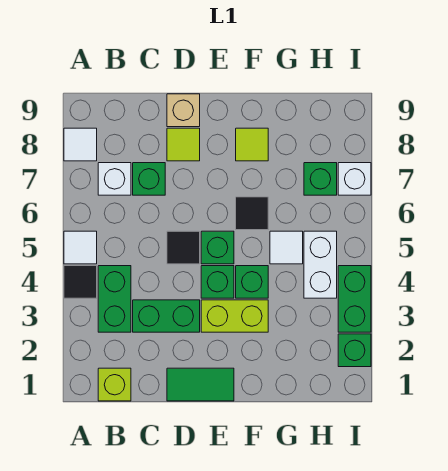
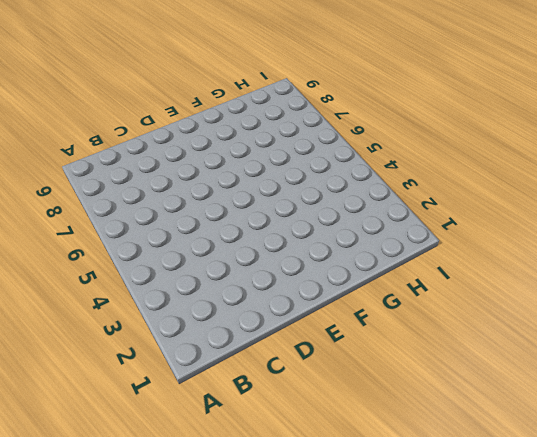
none -> black tile A4 level 1
none -> white tile A5 level 1
none -> white tile A8 level 1

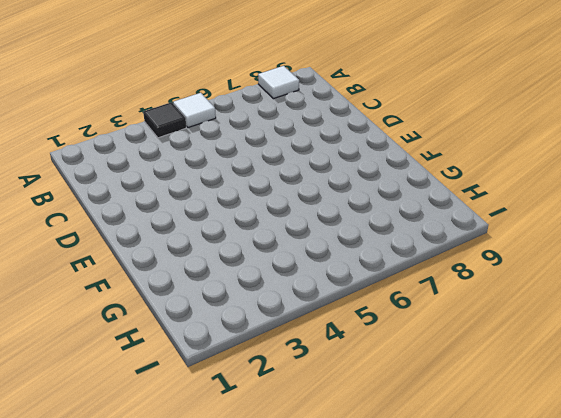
none -> lime brick B1 level 1
none -> green brick B3:B4 level 1
none -> white brick B7 level 1

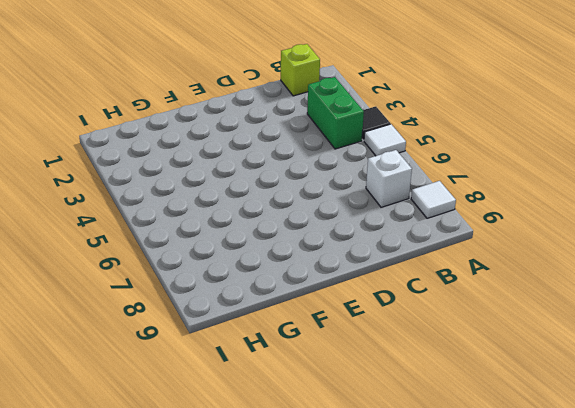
none -> green brick C3:D3 level 1
none -> green brick C7 level 1
none -> green tile D1:E1 level 1

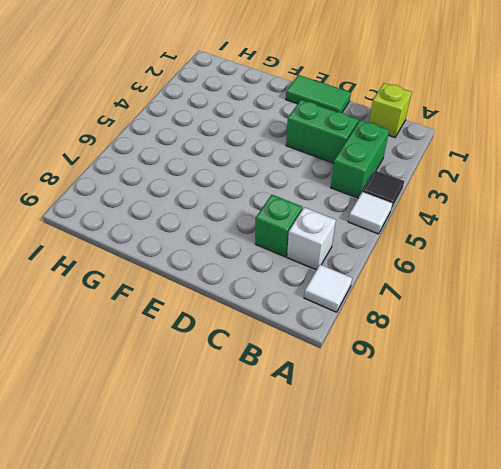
none -> black tile D5 level 1
none -> lime tile D8 level 1
none -> tan brick D9 level 1

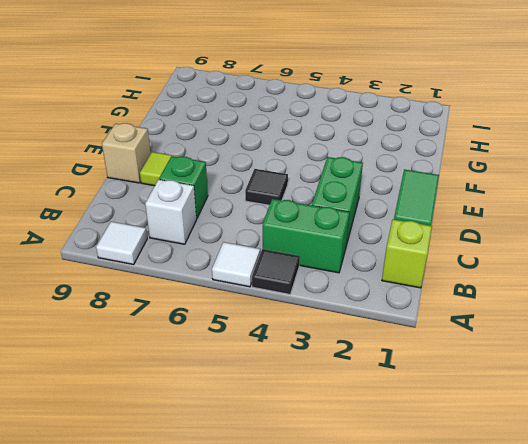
none -> lime brick E3:F3 level 1
none -> green brick E4 level 1
none -> green brick E5 level 1

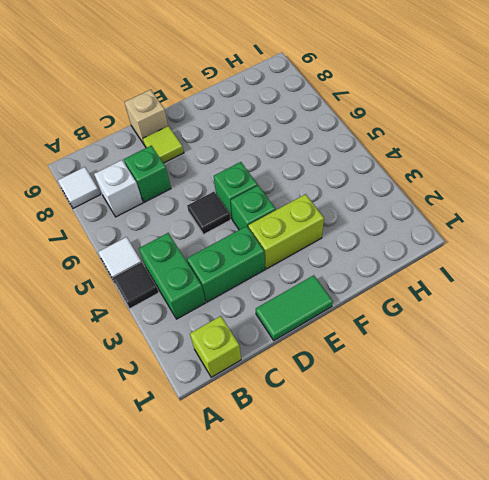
none -> green brick F4 level 1
none -> black tile F6 level 1
none -> lime tile F8 level 1

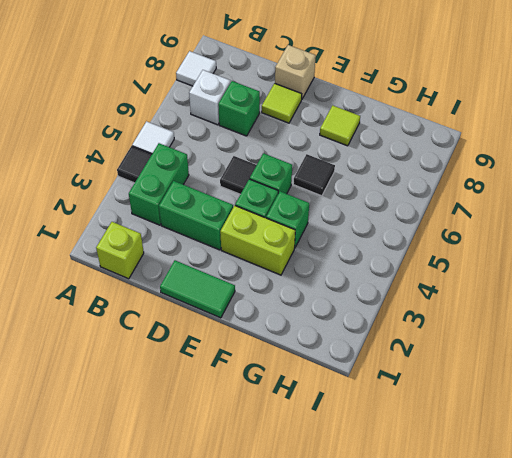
none -> white tile G5 level 1
none -> white brick H4:H5 level 1
none -> green brick H7 level 1

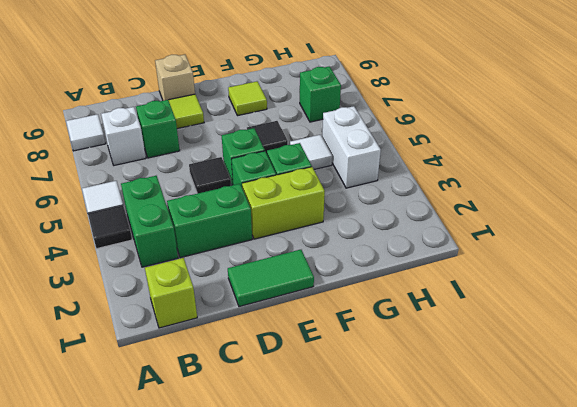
none -> green brick I2 level 1
none -> green brick I3:I4 level 1
none -> white brick I7 level 1

